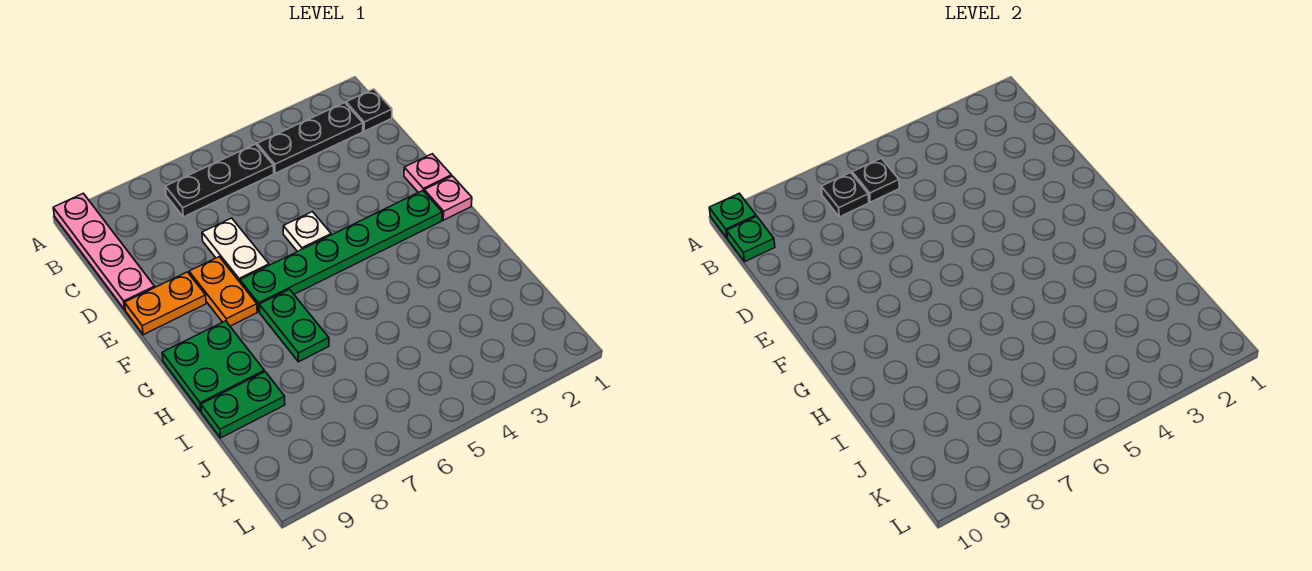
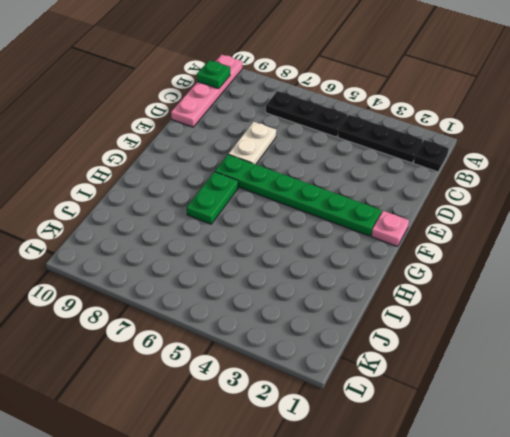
none -> pink plate E1 level 1
none -> white plate E5 level 1
none -> orange plate E8:F8 level 1

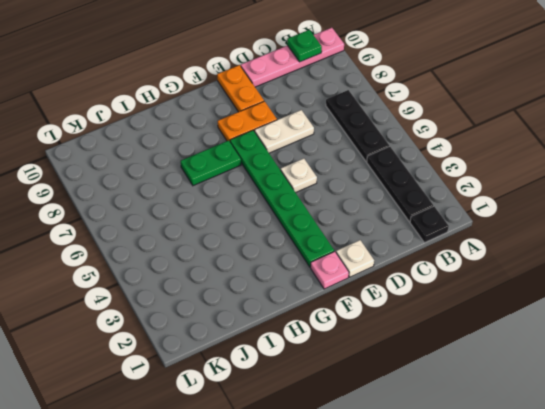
white plate E1 level 1 -> pink plate E1 level 1
none -> green plate G9:H10 level 1
none -> green plate I9:I10 level 1
none -> green plate A10 level 2

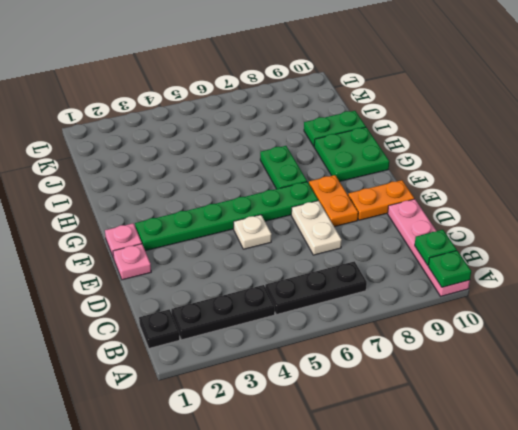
none -> black plate B6 level 2
none -> black plate B7 level 2

